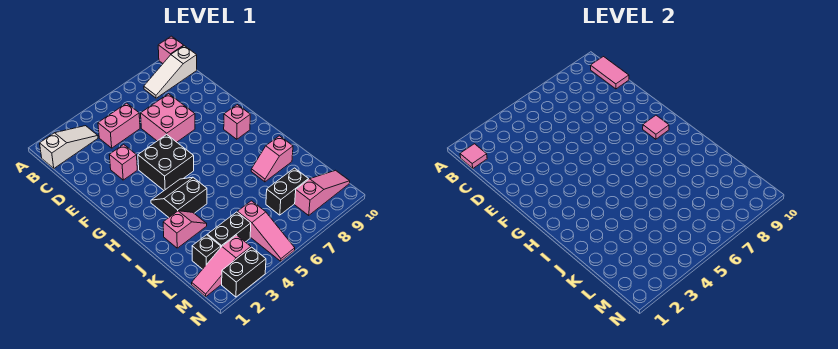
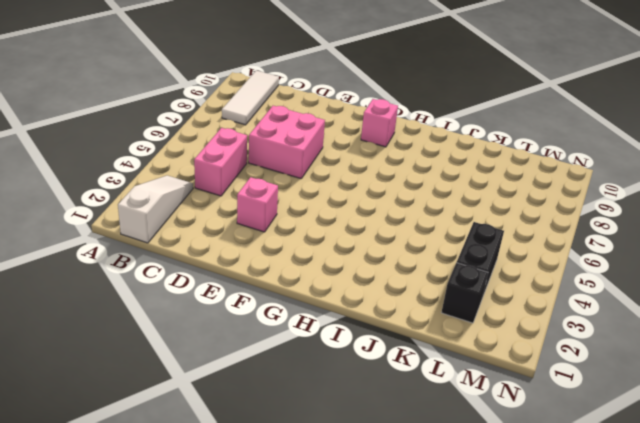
white tile B8:B10 level 1 -> white slope B8:B10 level 1 top 10
none -> pink brick A10 level 1
none -> black brick F4:G5 level 1
none -> black slope H3:I4 level 1 top I

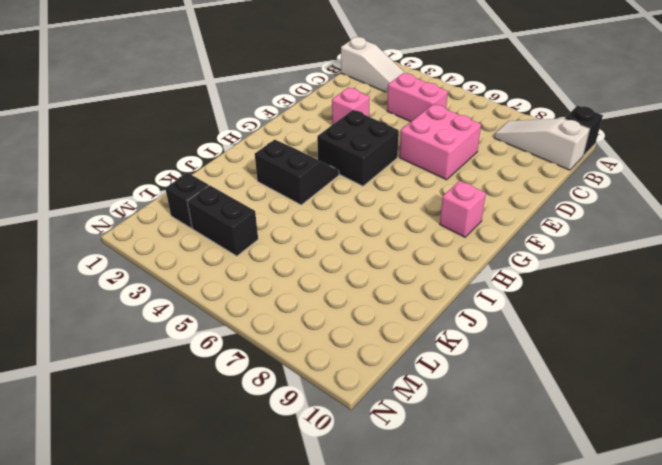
black brick A10 level 1 -> pink brick A10 level 1
none -> pink slope J2:J3 level 1 top 2
none -> pink slope J8:J9 level 1 top 9
none -> pink slope L5:N5 level 1 top L

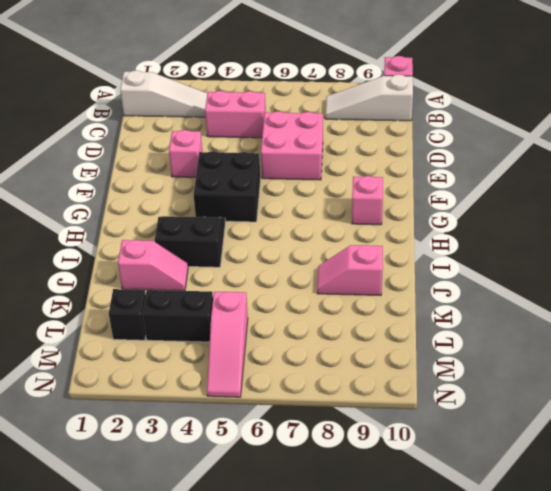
none -> black brick L7:L8 level 1
none -> pink slope M1:M3 level 1 top 3
none -> pink slope M8:M10 level 1 top 8

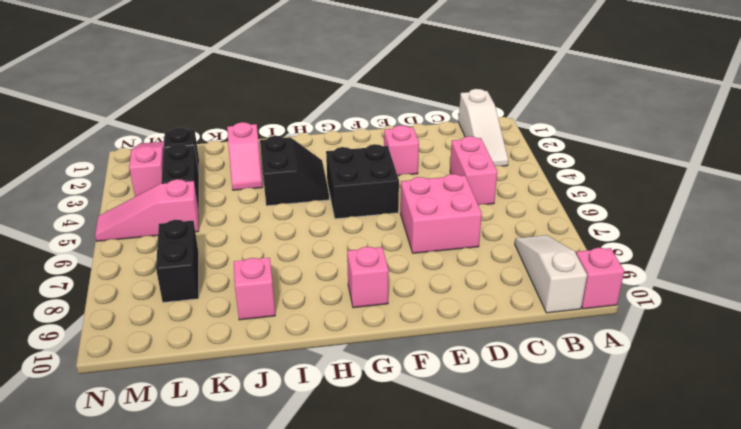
none -> pink slope M8:M10 level 1 top 8
none -> black brick N2:N3 level 1
none -> pink tile B1 level 2

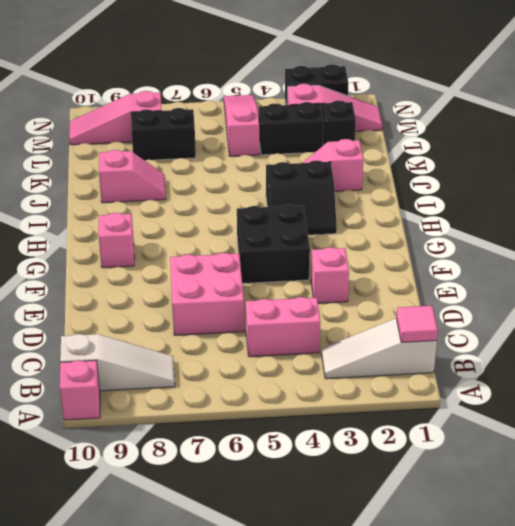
none -> pink tile B10:C10 level 2
none -> pink tile G9 level 2

